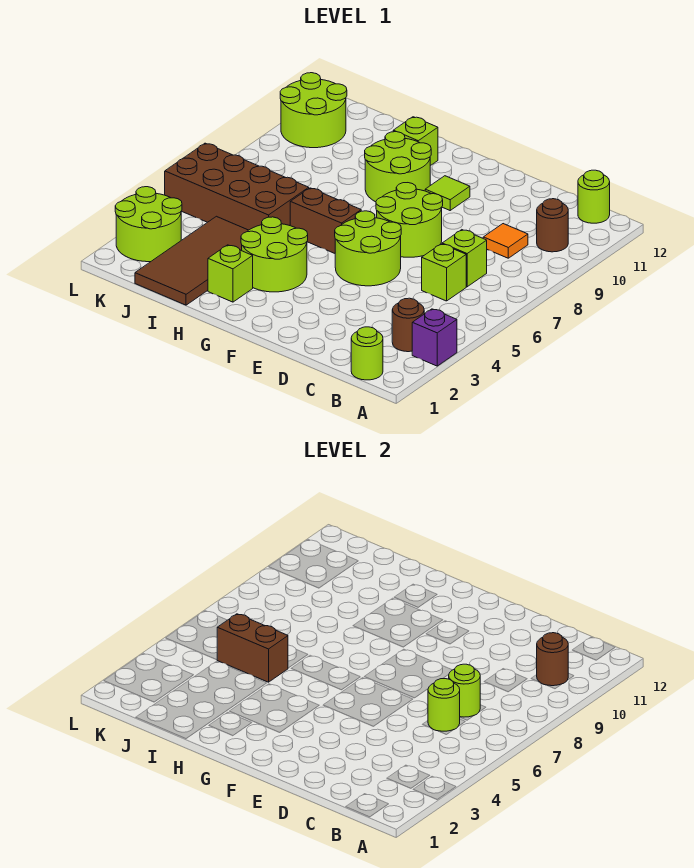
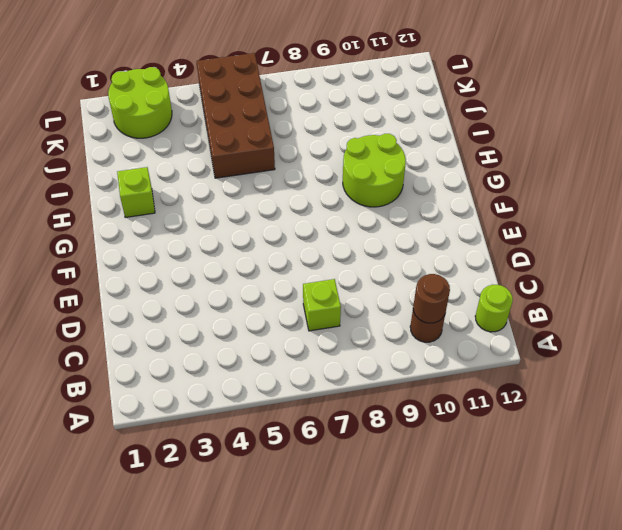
none -> purple brick A3 level 1
none -> lime round brick B1 level 1
none -> brown round brick B3 level 1

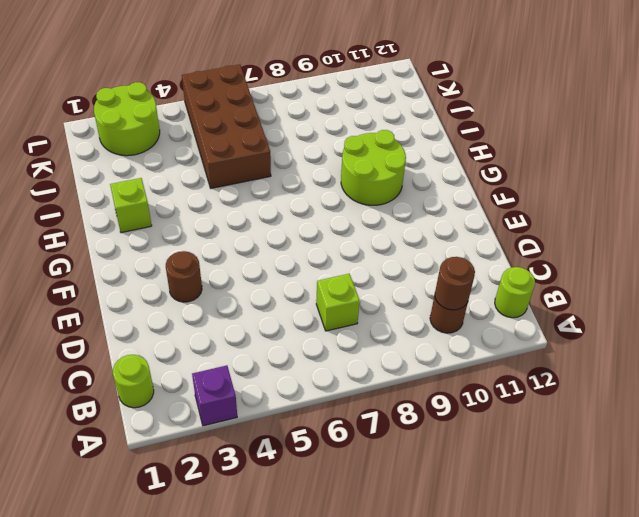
brown round brick E3 level 1 -> brown round brick B3 level 1
none -> lime brick C6 level 1
none -> orange tile C9 level 1
none -> lime round brick E5:F6 level 1

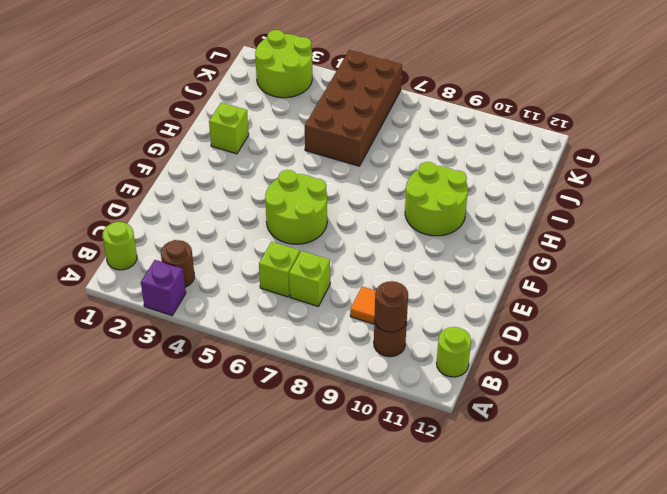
none -> lime round brick E7:F8 level 1
none -> lime tile F10 level 1
none -> lime round brick G3:H4 level 1

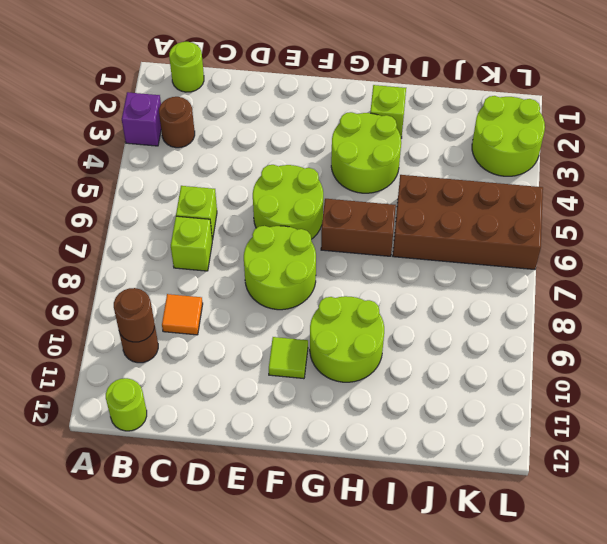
none -> lime brick H11 level 1
none -> brown tile I1:J4 level 1
none -> lime round brick K10:L11 level 1

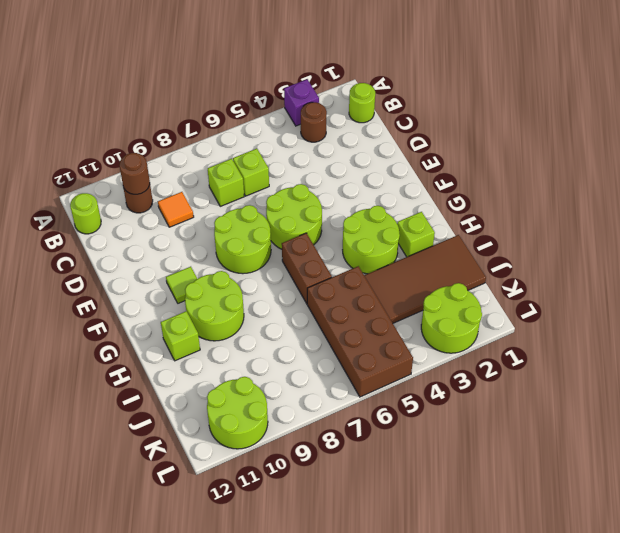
none -> lime round brick C6 level 2
none -> lime round brick C7 level 2
none -> brown brick I5:J5 level 2

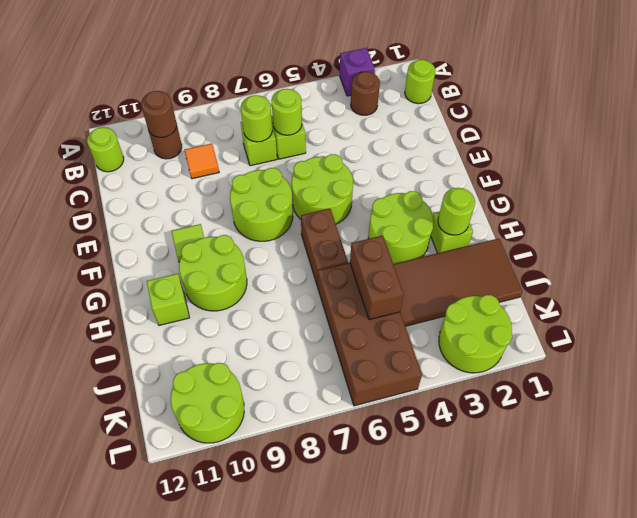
lime round brick H2 level 2 -> none

